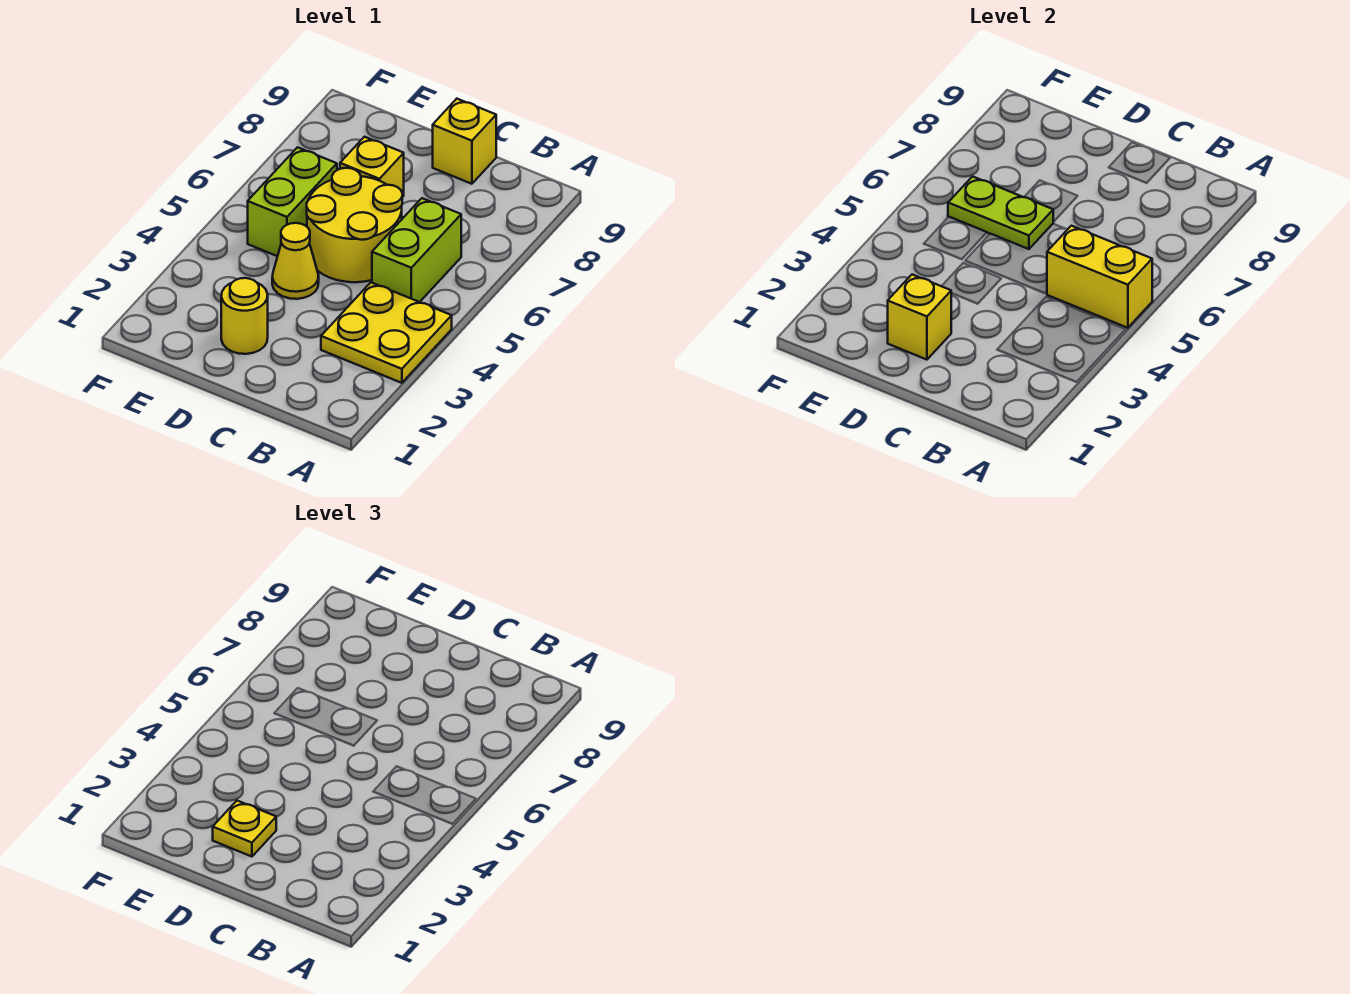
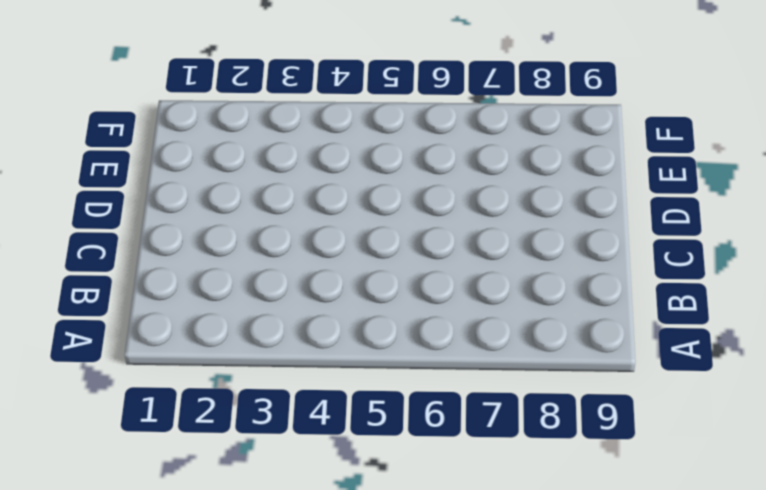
none -> yellow plate A3:B4 level 1
none -> lime brick B5:B6 level 1
none -> yellow round brick C5:D6 level 1

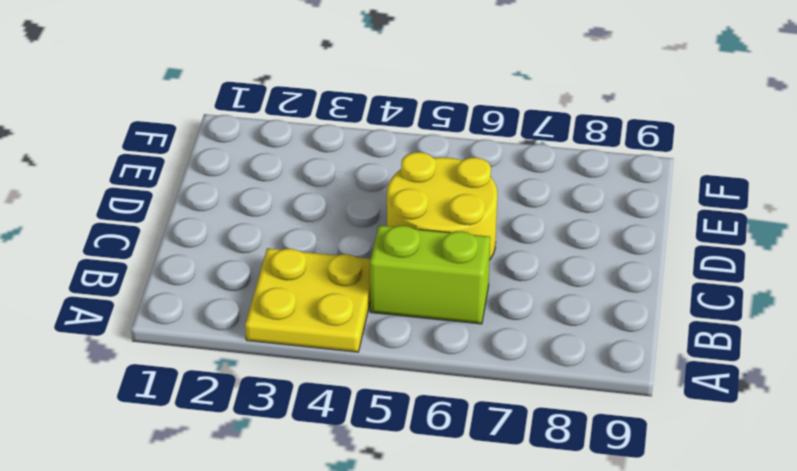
none -> yellow brick C9 level 1
none -> yellow round brick D2 level 1
none -> yellow cone D4 level 1

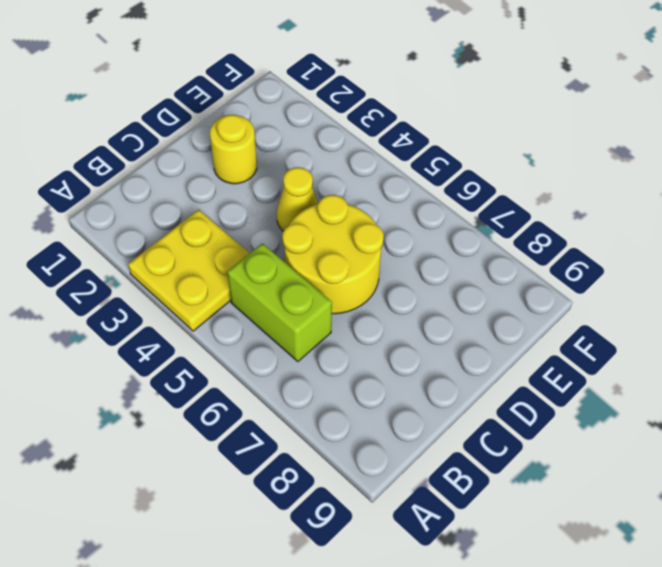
none -> yellow brick C9 level 1
none -> yellow brick D7 level 1
none -> lime brick E5:E6 level 1

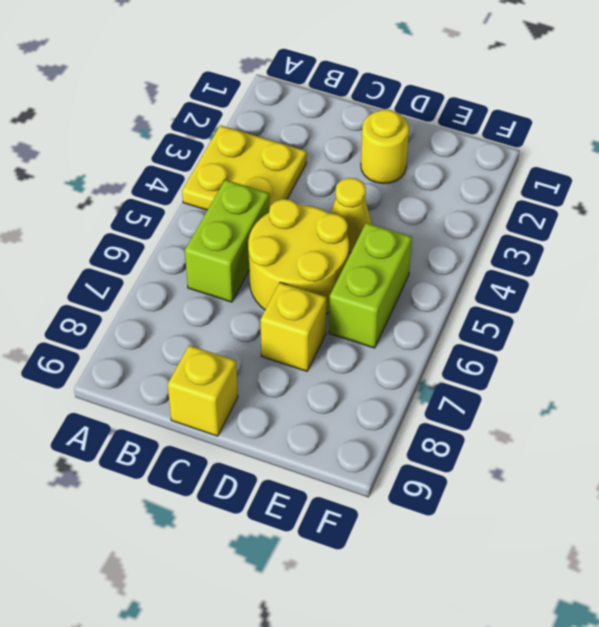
none -> yellow brick A5:B5 level 2
none -> yellow brick D2 level 2
none -> lime plate D6:E6 level 2

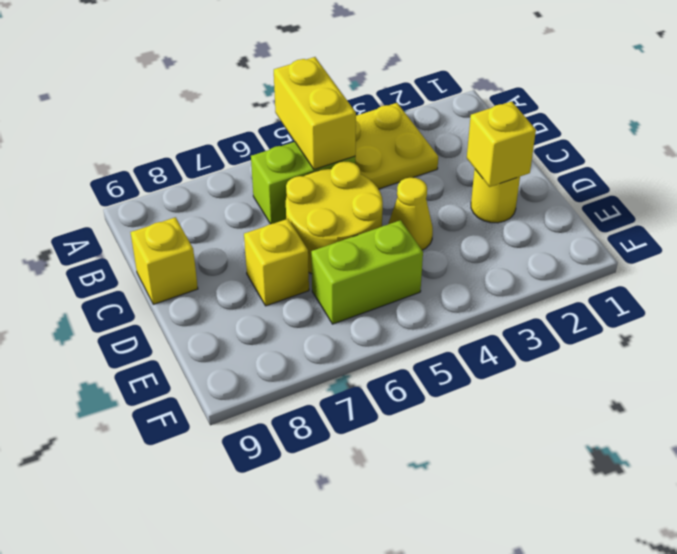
none -> lime plate D6:E6 level 2
none -> yellow plate D2 level 3

